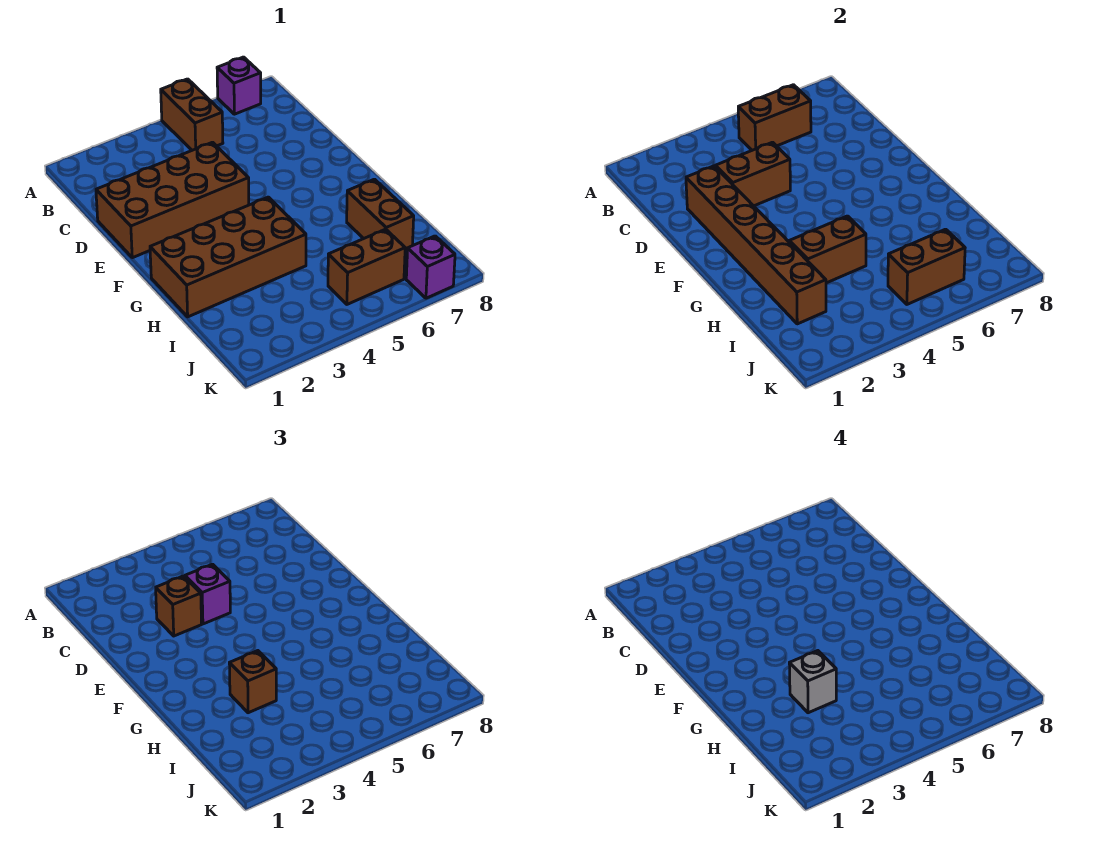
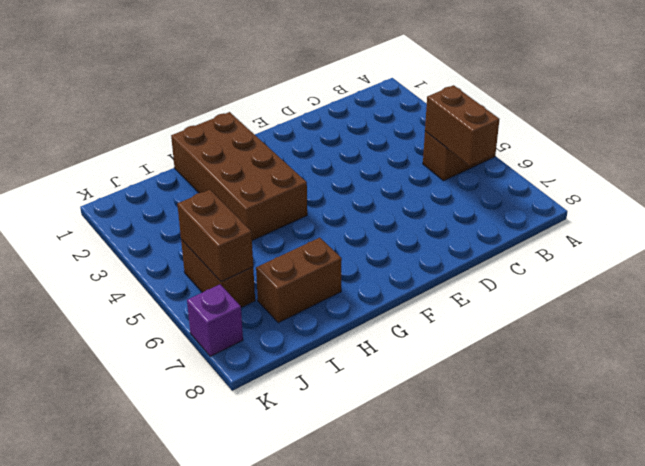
none -> purple brick A7 level 1
none -> brown brick D1:E4 level 1
none -> brown brick D2:I2 level 2

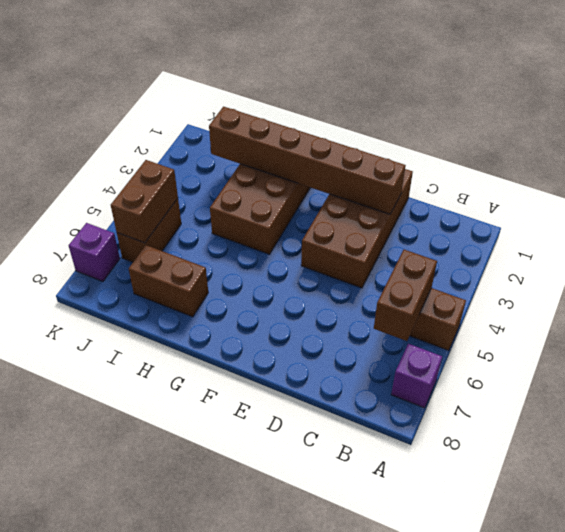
none -> brown brick D3:D4 level 2
none -> brown brick H3:H4 level 2
none -> brown brick D3 level 3

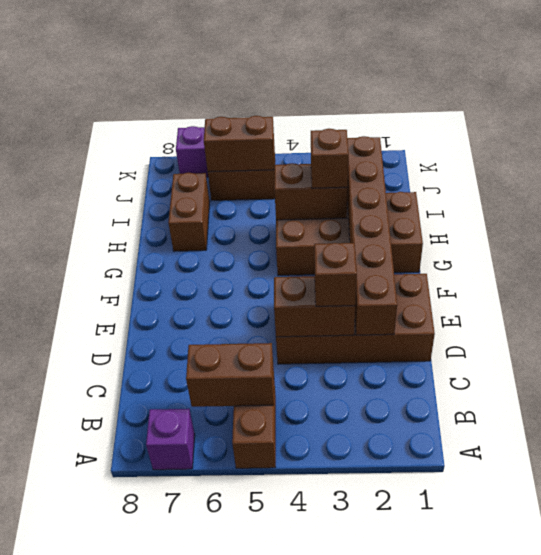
none -> purple brick D4 level 3
none -> grey brick H3 level 4

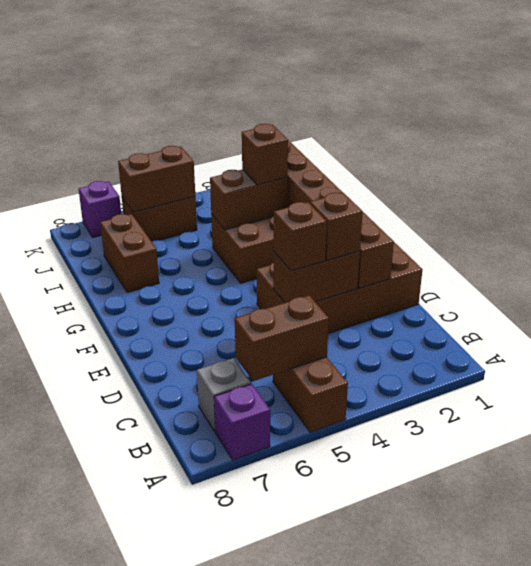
grey brick B7 level 1 -> grey brick H3 level 4
brown brick D4 level 3 -> purple brick D4 level 3

